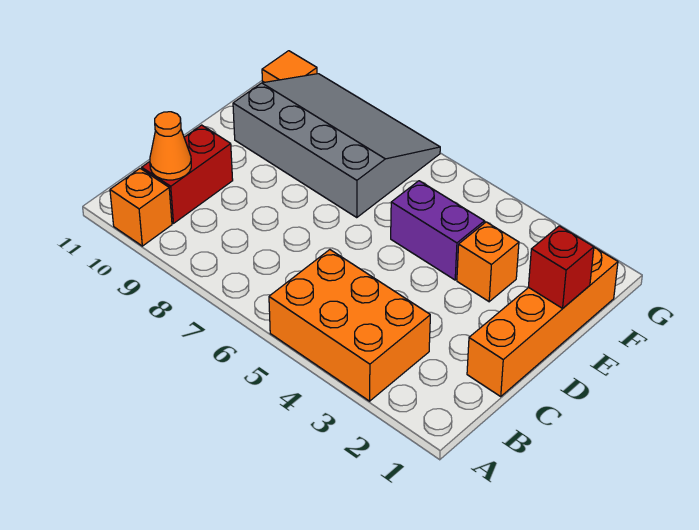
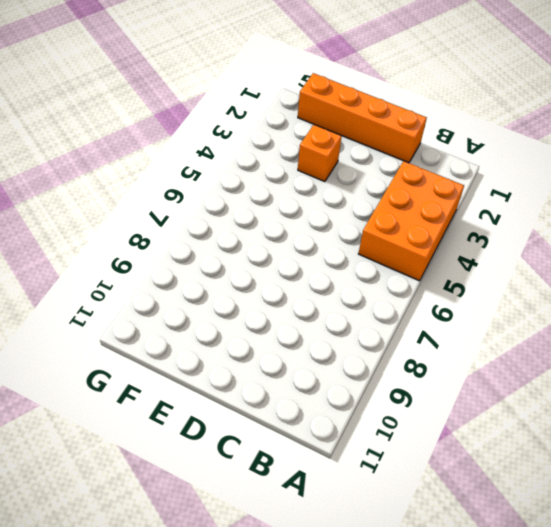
none -> orange brick A10 level 1
none -> red brick B10:C10 level 1

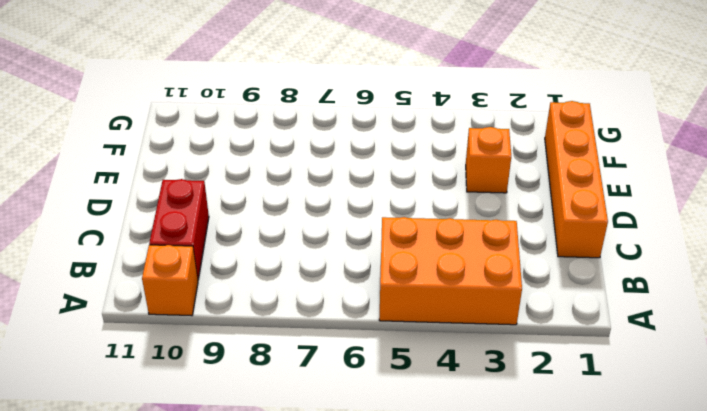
none -> purple brick E4:E5 level 1
none -> grey slope E7:G10 level 1 top E

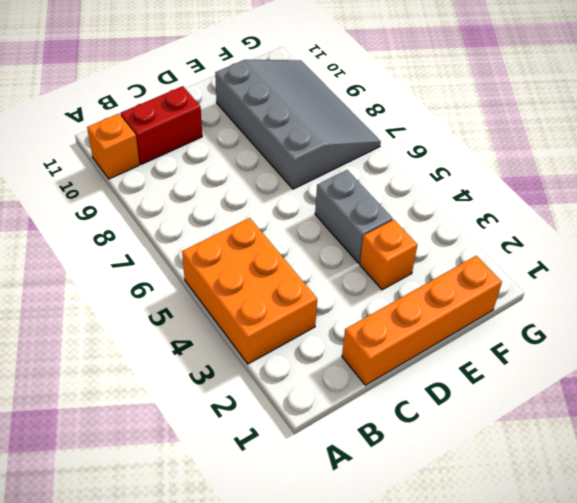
grey brick E4:E5 level 1 -> purple brick E4:E5 level 1
none -> orange tile G11 level 1
none -> orange cone B10 level 2

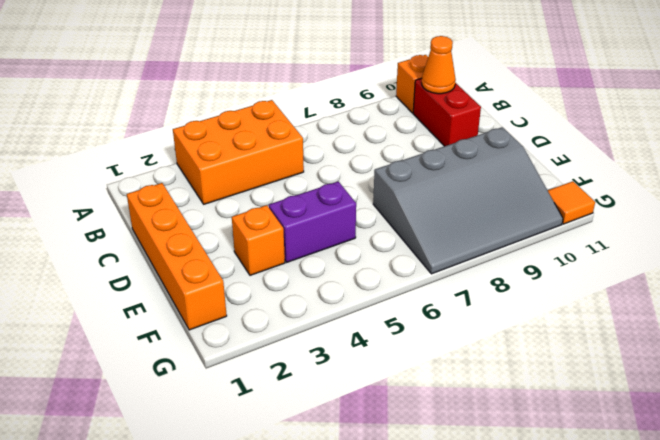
none -> red brick E1 level 2

